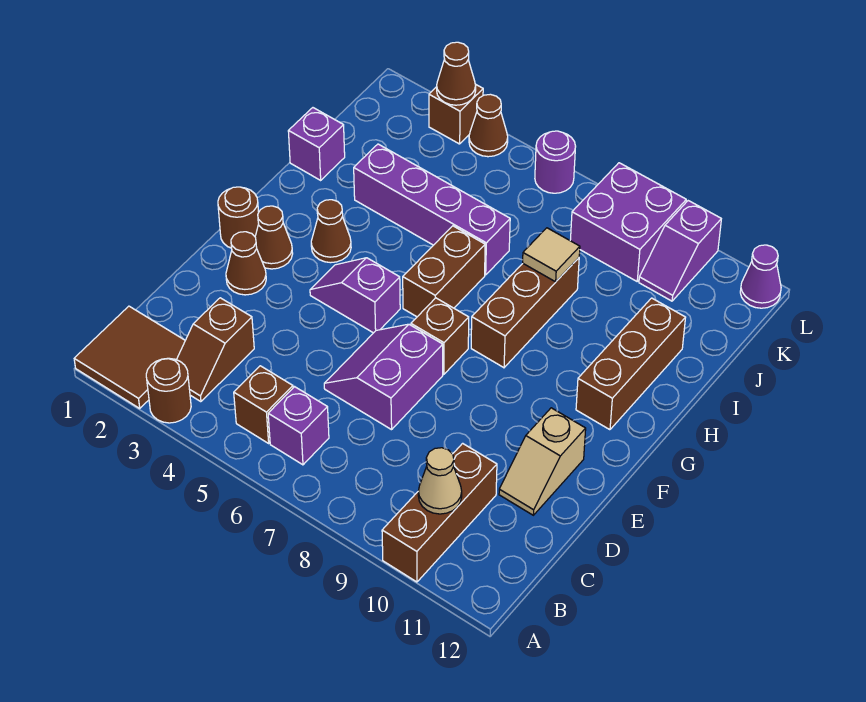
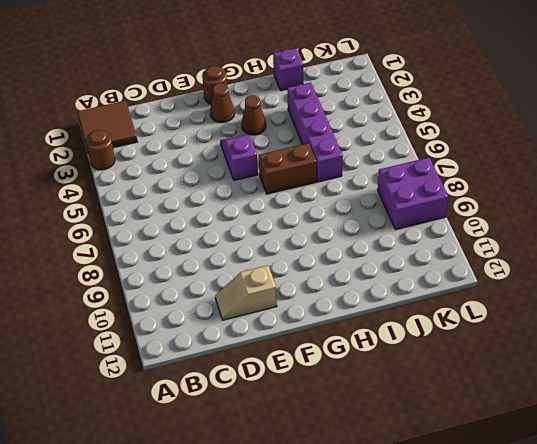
none -> brown brick A10:C10 level 1
none -> brown slope B3:C3 level 1 top C
none -> brown brick B5 level 1

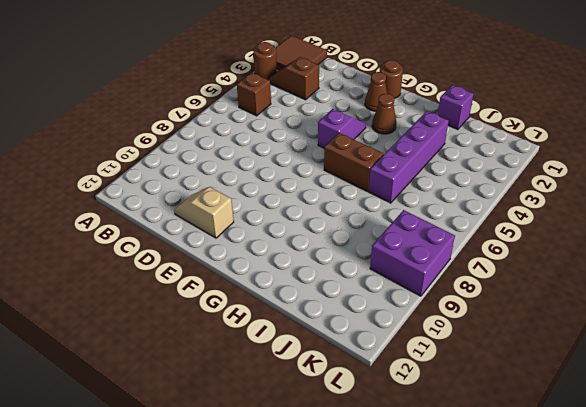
none -> brown brick A10:C10 level 1
none -> purple brick B6 level 1
none -> purple slope D6:E7 level 1 top 7

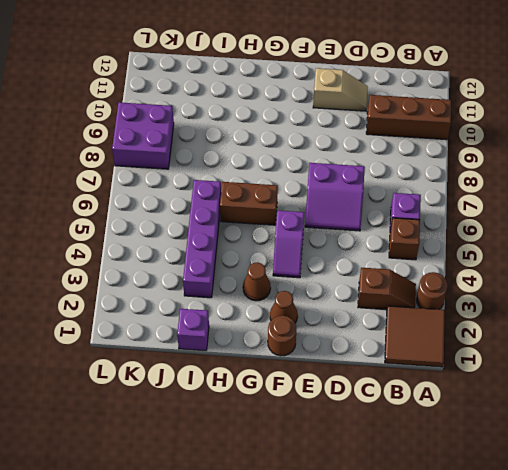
none -> brown cone E2 level 1
none -> brown brick F7 level 1
none -> brown brick G8:I8 level 1

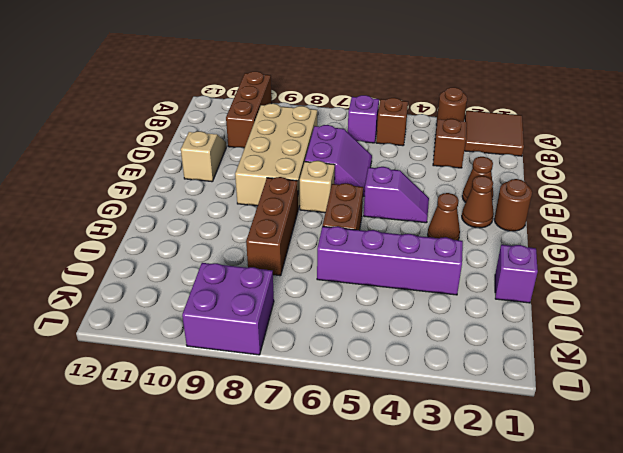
tan brick C8:F9 level 1 -> none
tan brick F7 level 1 -> brown brick F7 level 1
none -> brown brick G11:I11 level 1
none -> purple slope K10:L10 level 1 top L
none -> brown brick L3 level 1

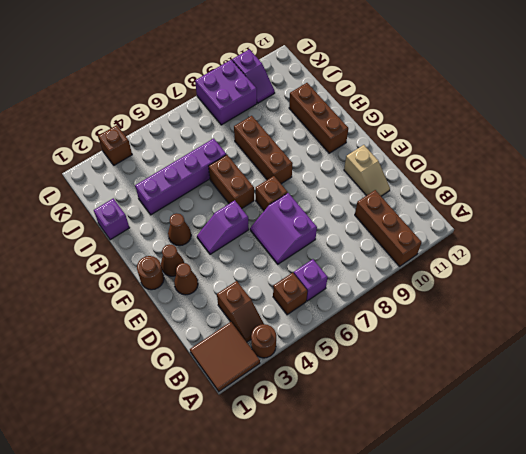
none -> brown cone L4 level 1
none -> purple round brick L6 level 1
none -> purple cone L12 level 1

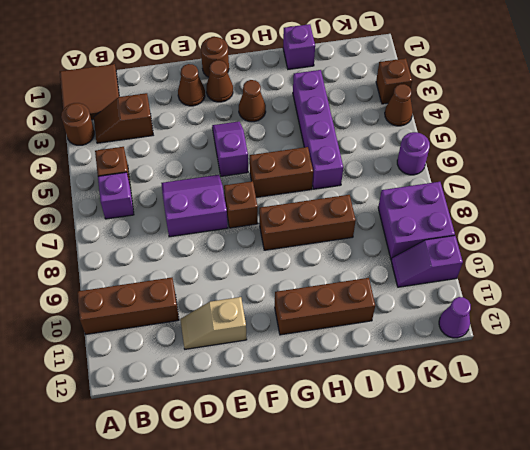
none -> tan cone B10 level 2
none -> tan tile I8 level 2
none -> brown cone L3 level 2

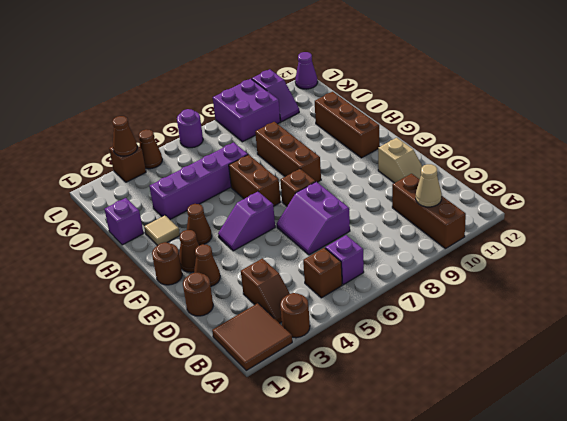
brown round brick D1 level 1 -> none
tan tile H2 level 1 -> tan tile I8 level 2

